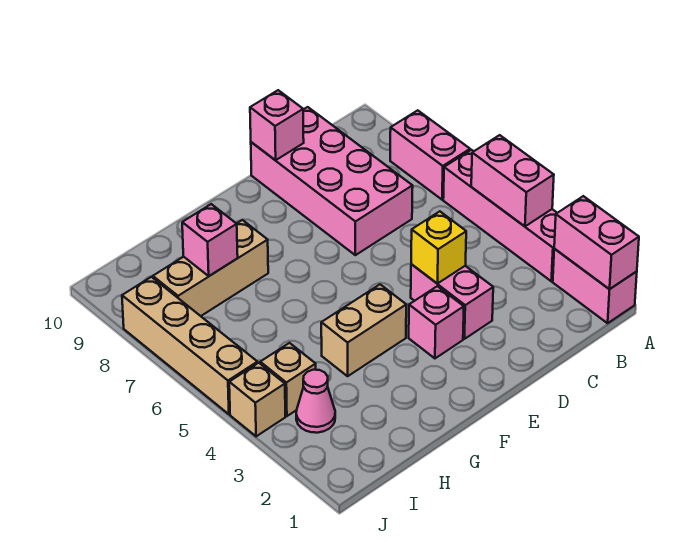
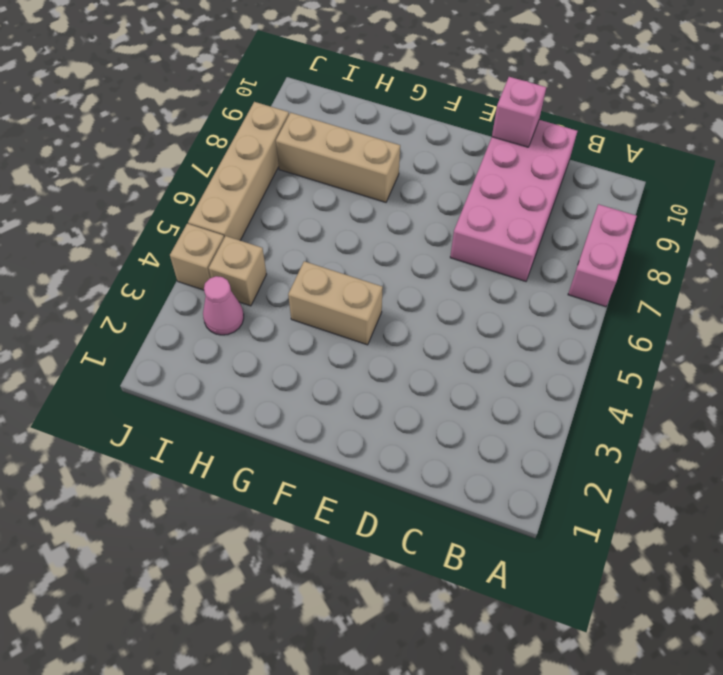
none -> pink brick A1:A2 level 1
none -> pink brick A3:A6 level 1
none -> pink brick D3:D4 level 1

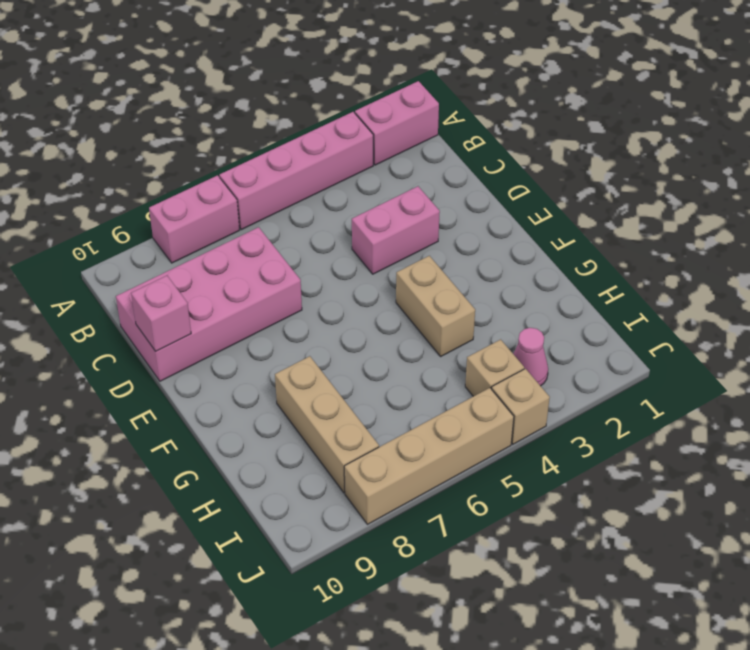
none -> pink brick E3 level 1
none -> pink brick A1:A2 level 2
none -> pink brick A4:A5 level 2

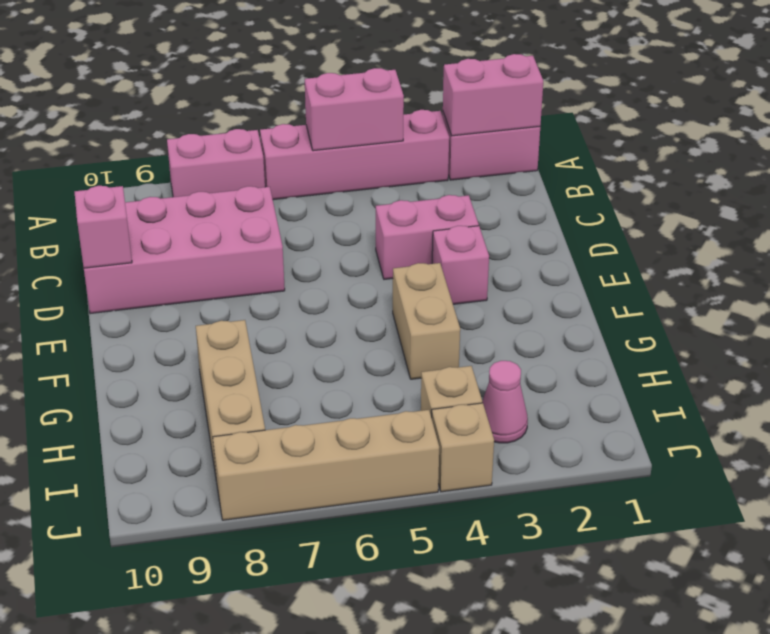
none -> yellow brick D4 level 2
none -> pink brick H8 level 2

